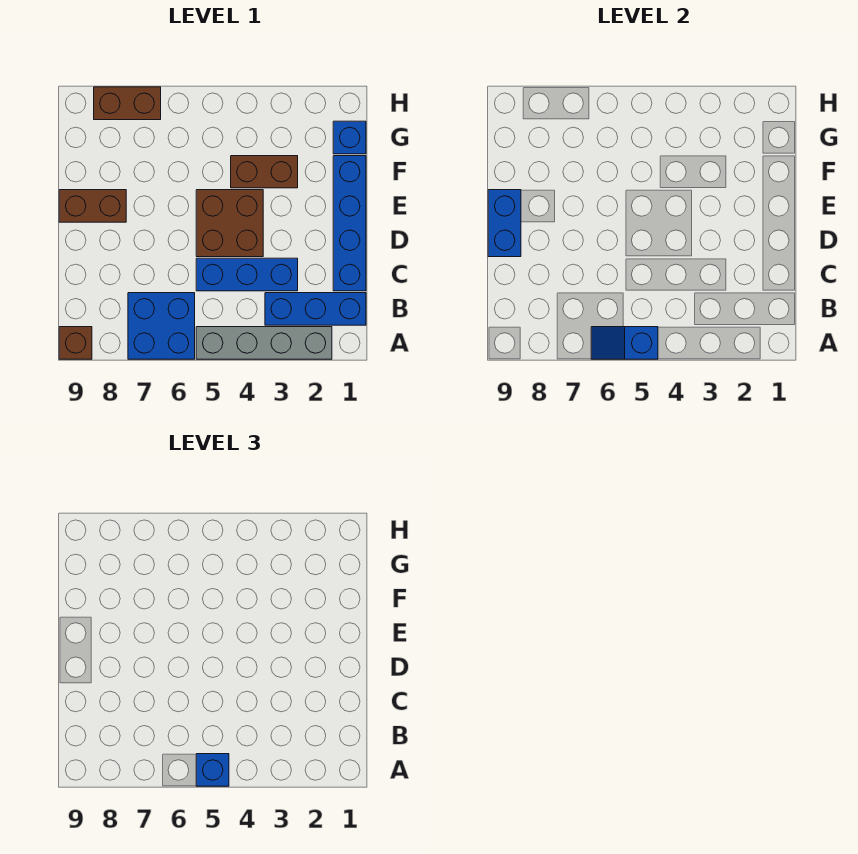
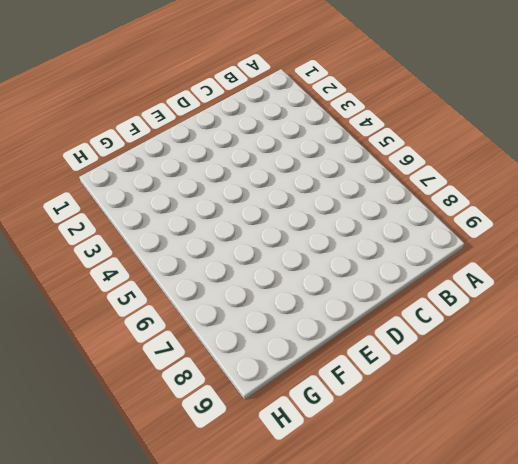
none -> grey brick A2:A5 level 1
none -> blue brick A6:B7 level 1
none -> brown brick A9 level 1

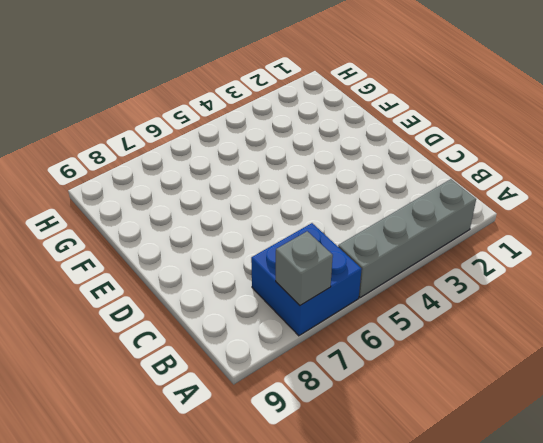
grey brick A7 level 2 -> none
none -> brown brick A9 level 1
none -> blue brick B1:B3 level 1
none -> blue brick C1:F1 level 1

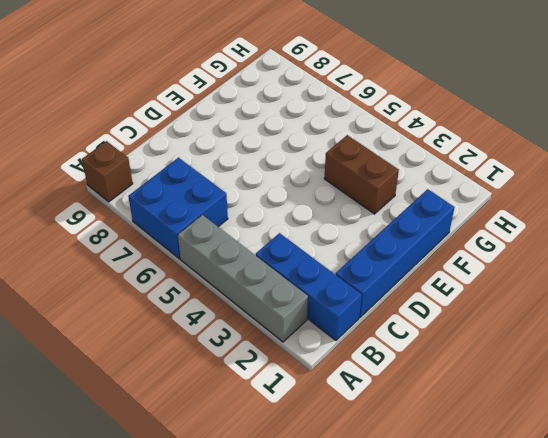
none -> blue brick C3:C5 level 1
none -> brown brick D4:E5 level 1
none -> brown brick E8:E9 level 1

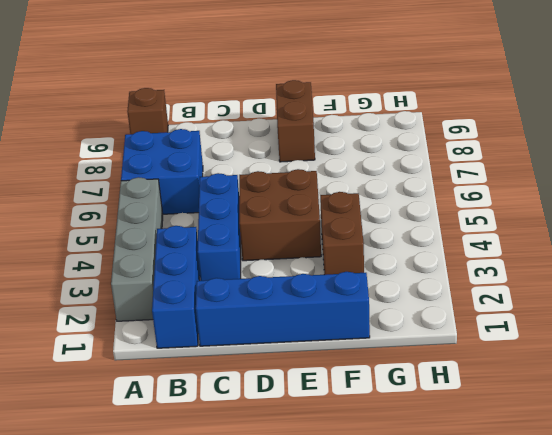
none -> blue brick G1 level 1
none -> brown brick H7:H8 level 1
none -> blue slope A5:A6 level 2 top 5

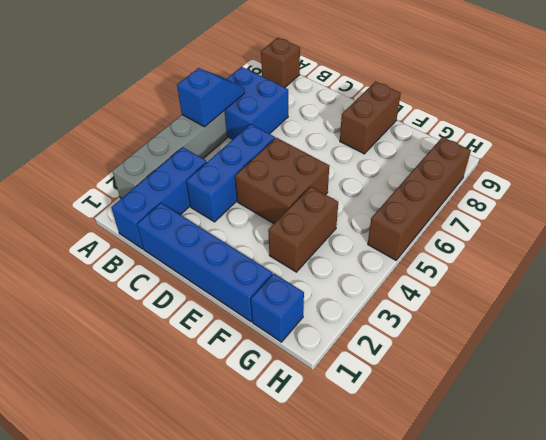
brown brick H5:H8 level 1 -> brown brick H7:H8 level 1
none -> blue brick D9:E9 level 2
none -> blue brick A5 level 3

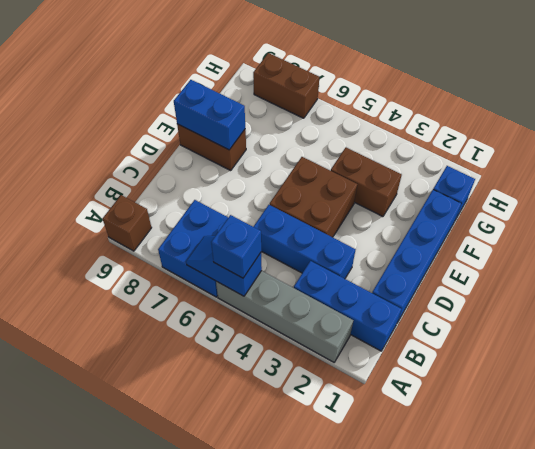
blue brick E8:E9 level 2 -> blue brick D9:E9 level 2

